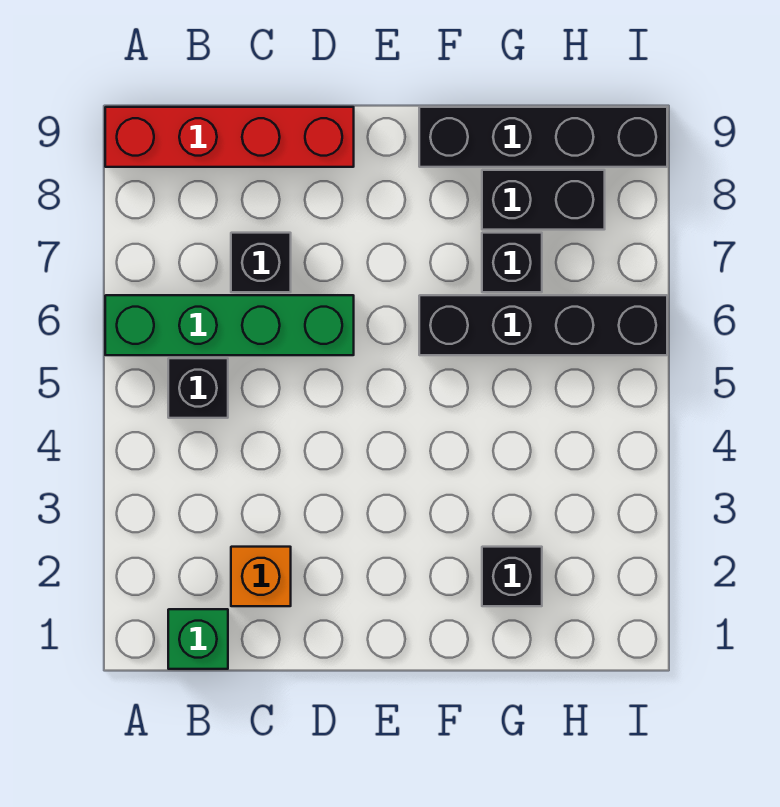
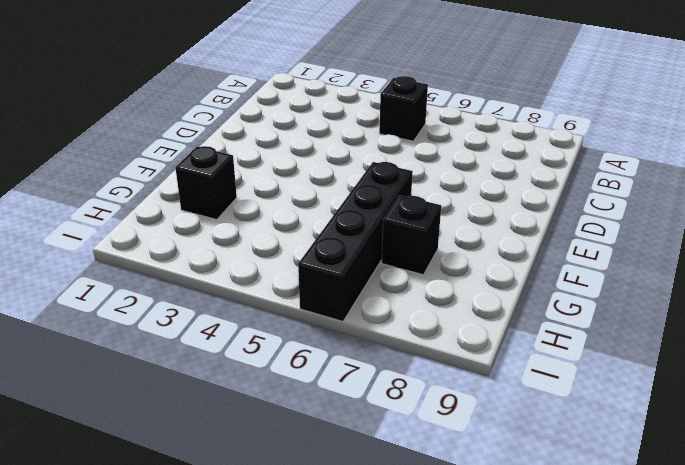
none -> green brick A6:D6 level 1
none -> red brick A9:D9 level 1

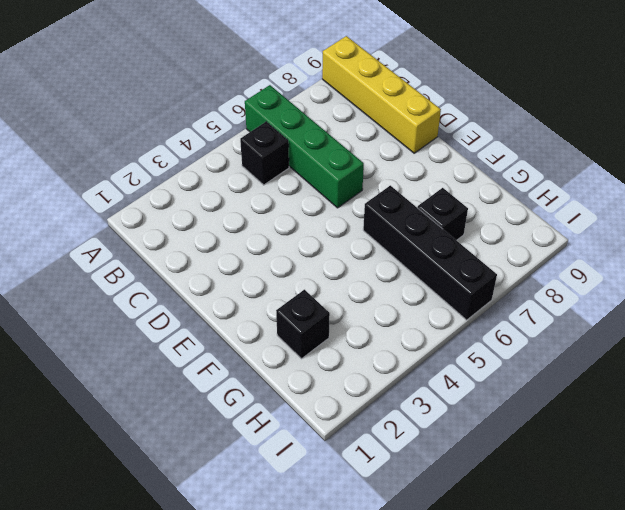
yellow brick A9:D9 level 1 -> red brick A9:D9 level 1
none -> green brick B1 level 1
none -> orange brick C2 level 1

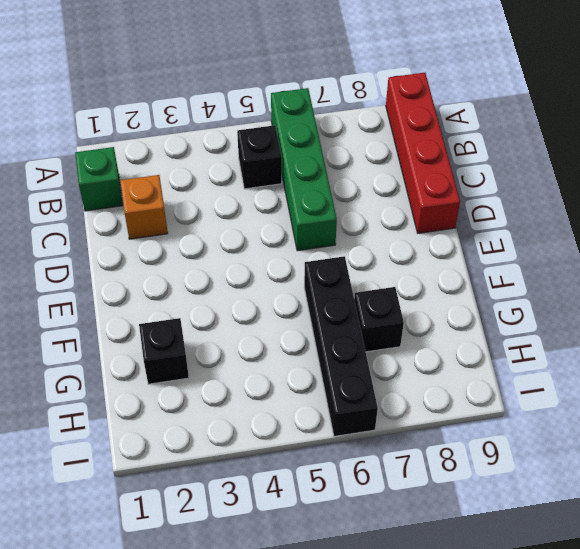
none -> black brick C7 level 1
none -> black brick F9:I9 level 1

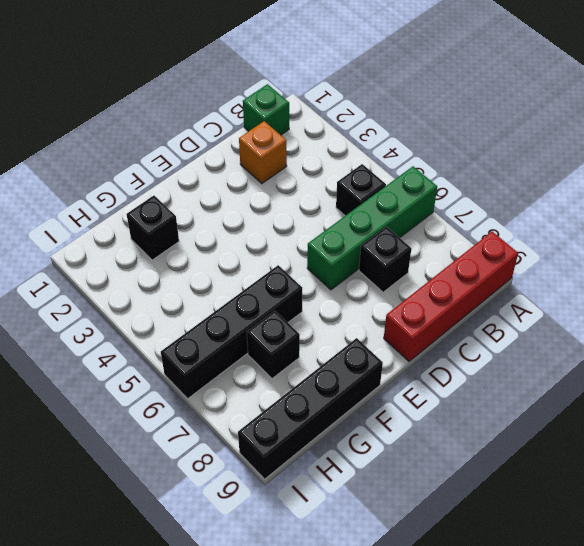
none -> black brick G8:H8 level 1

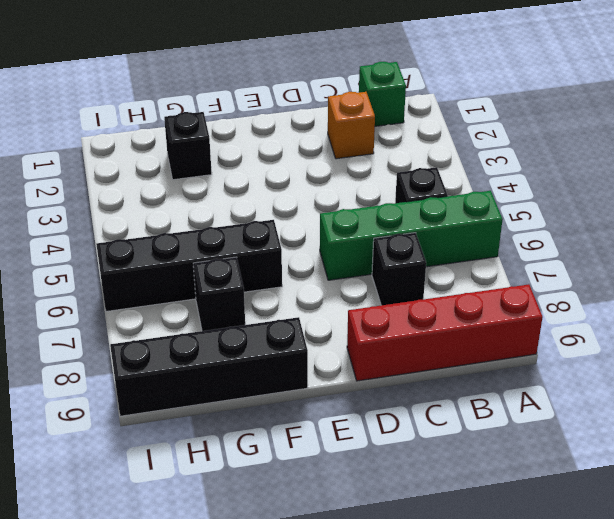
none -> black brick G8:H8 level 1

